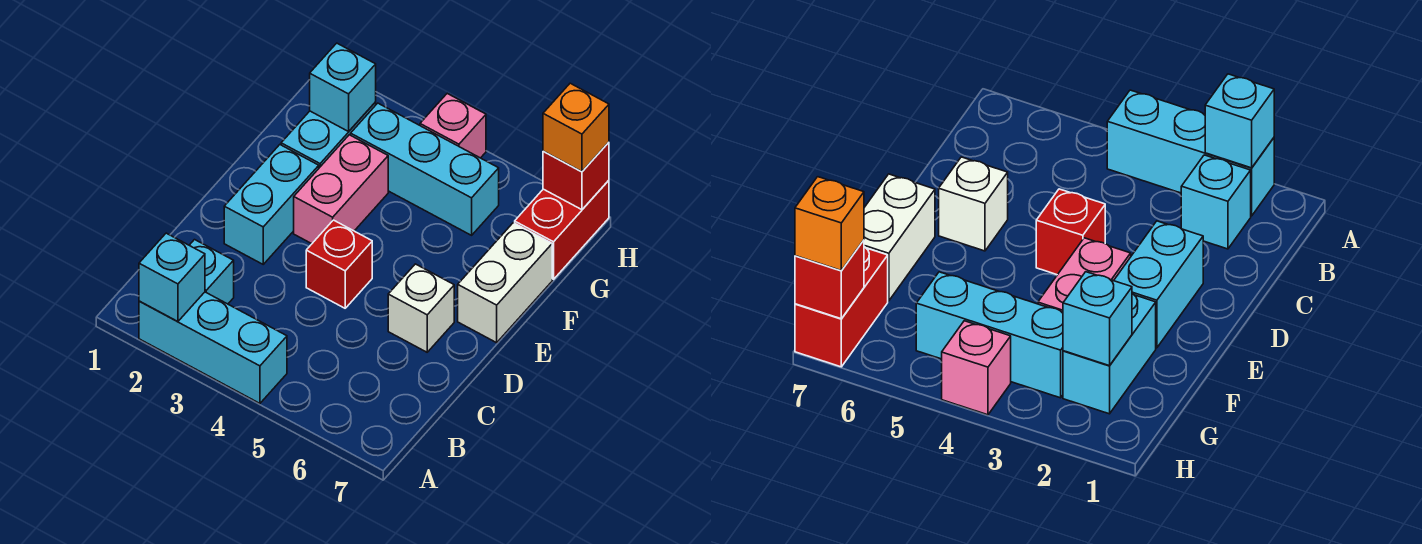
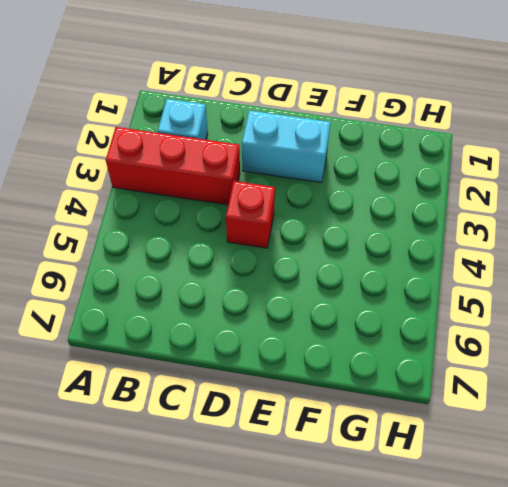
red brick A3:C3 level 1 -> cyan brick A2:A4 level 1
none -> white brick D6 level 1
none -> pink brick E3:F3 level 1
none -> white brick E7:F7 level 1

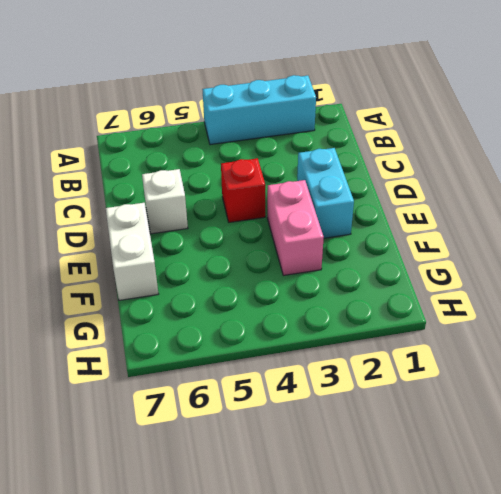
none -> cyan brick B2 level 1
none -> cyan brick F2:G2 level 1
none -> cyan brick G3:G5 level 1

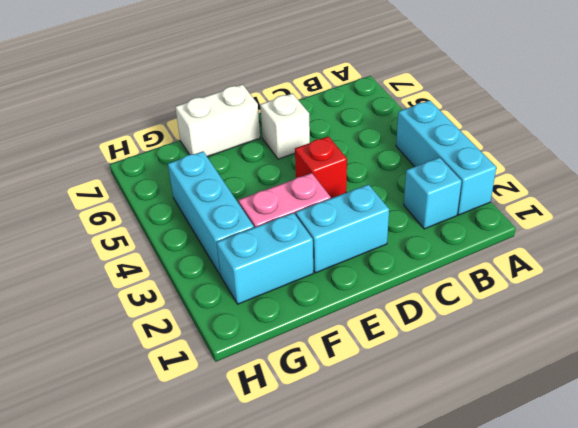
none -> red brick G7:H7 level 1
none -> pink brick H4 level 1
none -> cyan brick A2 level 2

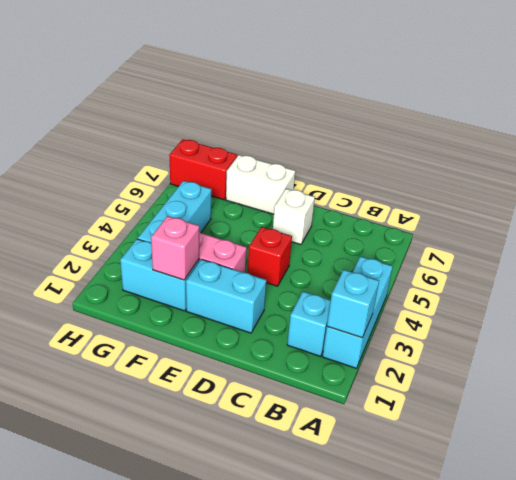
pink brick F2 level 2 -> pink brick H4 level 1
none -> cyan brick G2 level 2
none -> red brick H7 level 2
none -> orange brick H7 level 3

